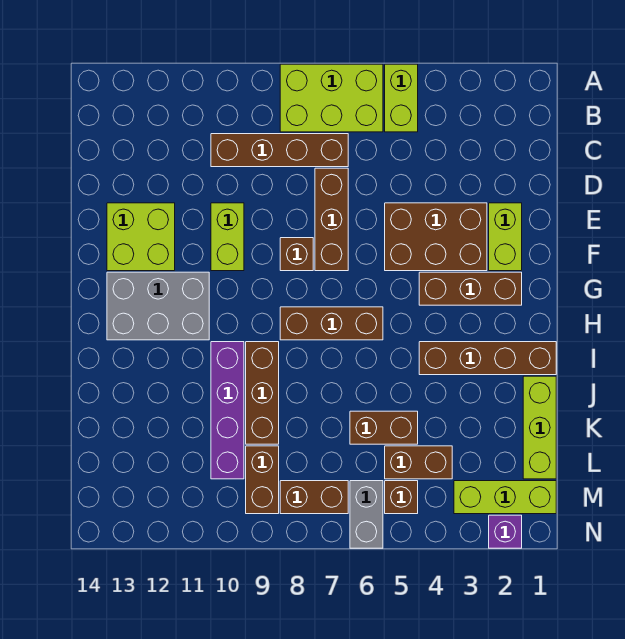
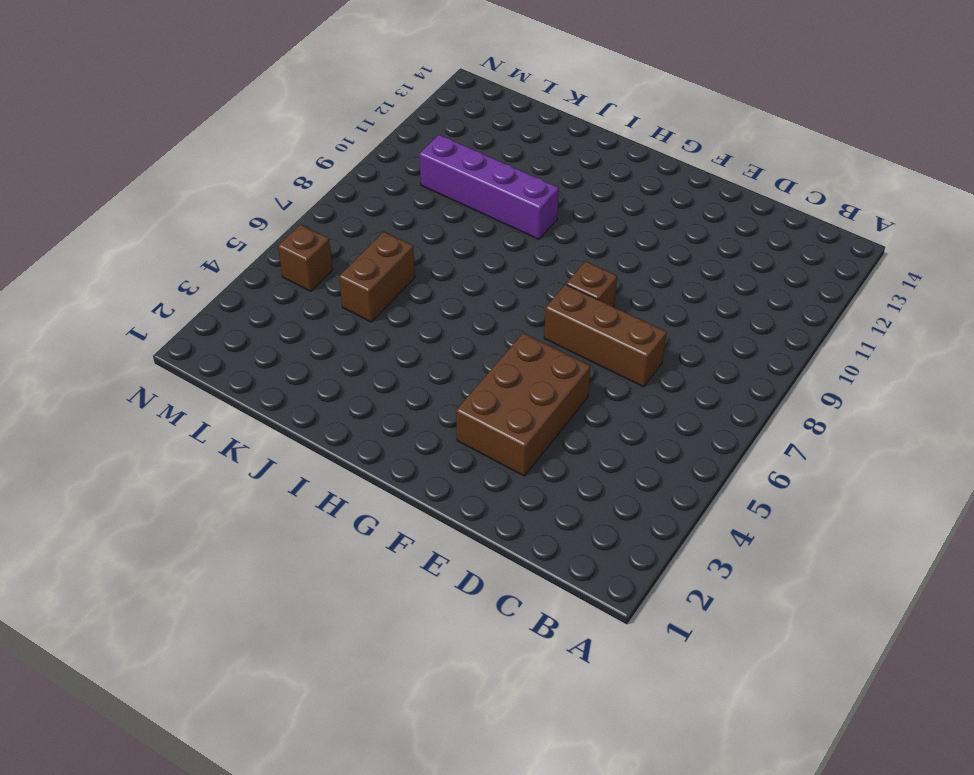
none -> lime brick A5:B5 level 1
none -> lime brick A6:B8 level 1
none -> brown brick C7:C10 level 1

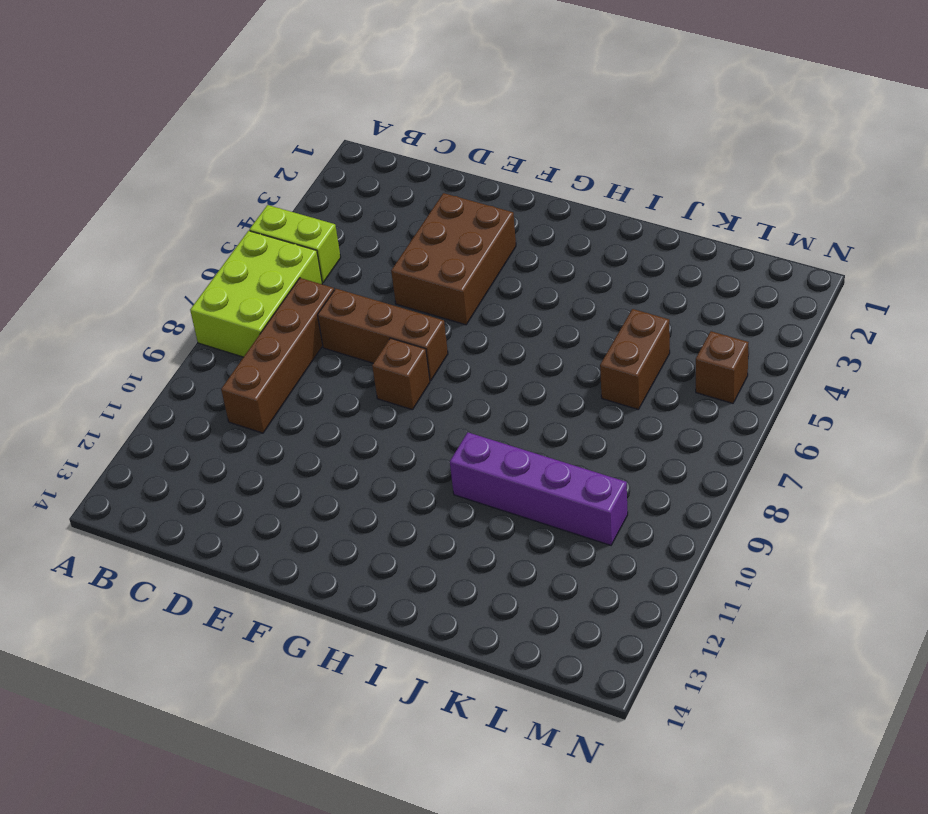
none -> lime brick E2:F2 level 1
none -> lime brick E10:F10 level 1
none -> lime brick E12:F13 level 1

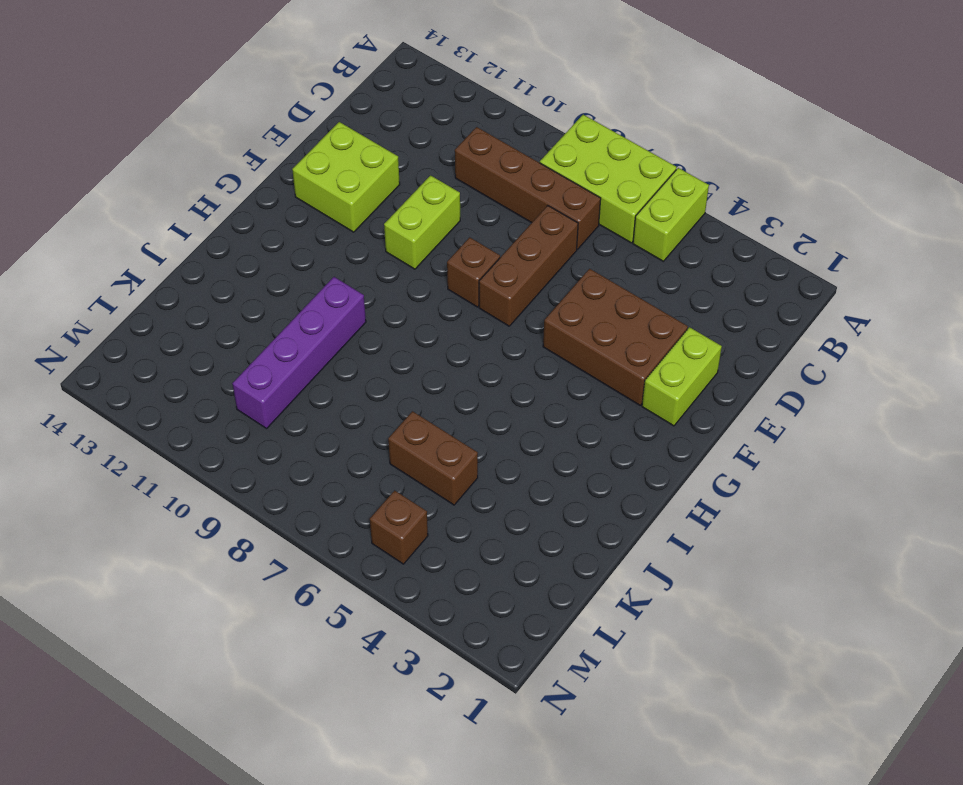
none -> brown brick G2:G4 level 1
none -> grey brick G11:H13 level 1
none -> brown brick H6:H8 level 1

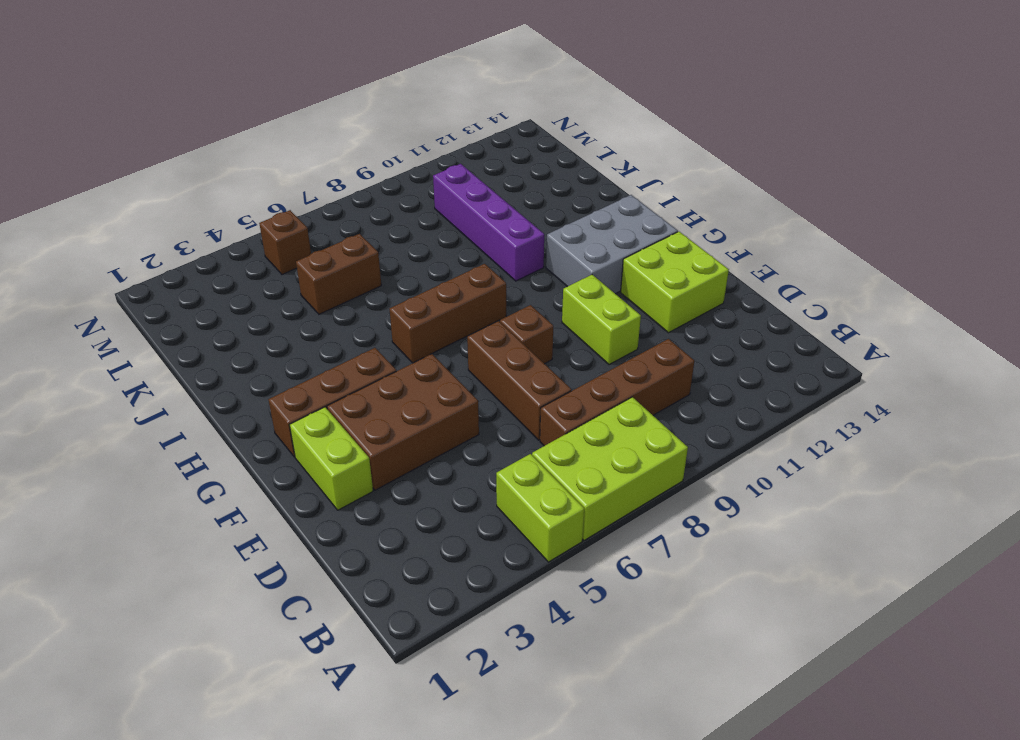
none -> brown brick I1:I4 level 1
none -> brown brick I9:K9 level 1
none -> lime brick J1:L1 level 1

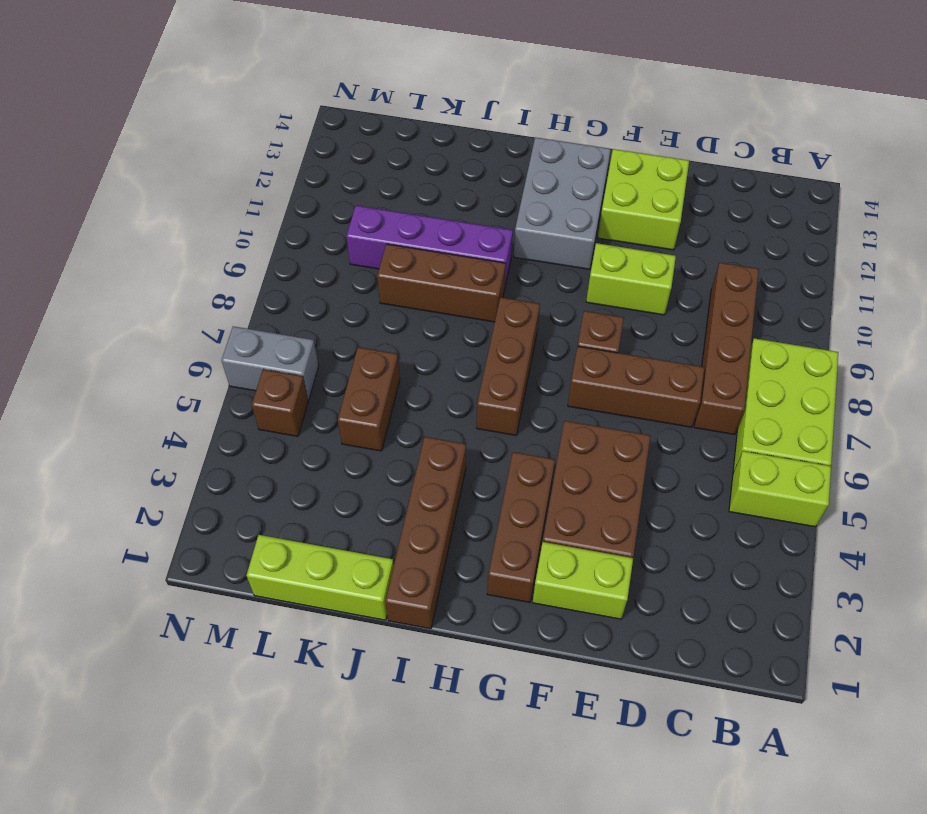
none -> brown brick L4:L5 level 1
none -> brown brick L9:M9 level 1
none -> lime brick M1:M3 level 1

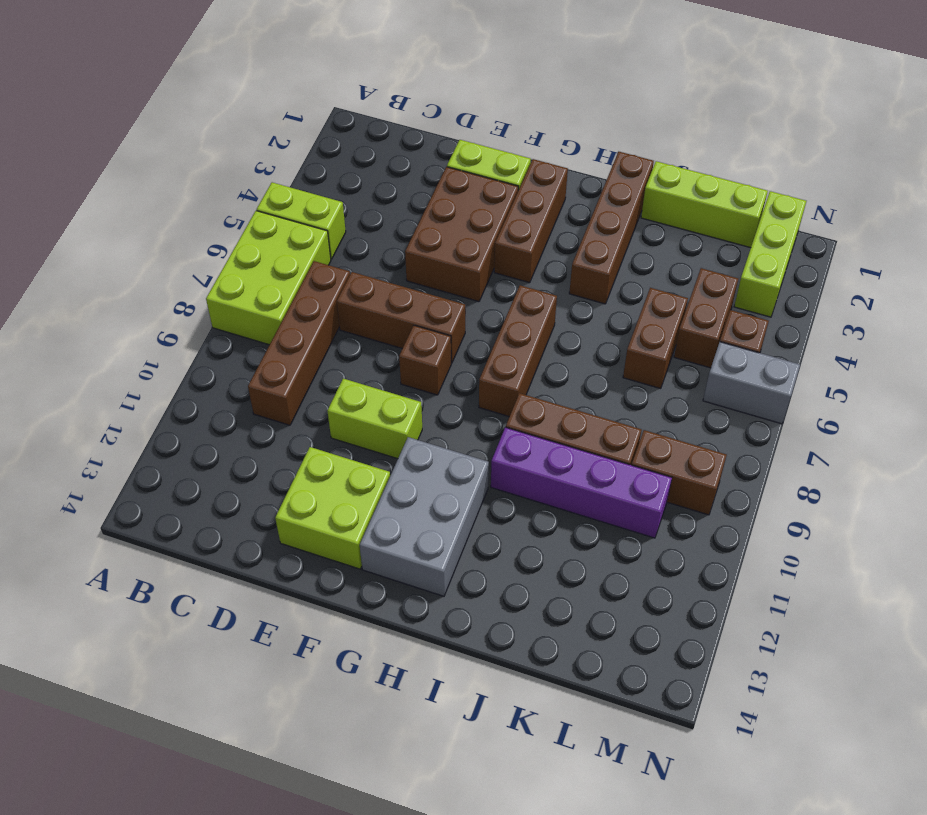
none -> brown brick M7:M8 level 1
none -> purple brick N2 level 1

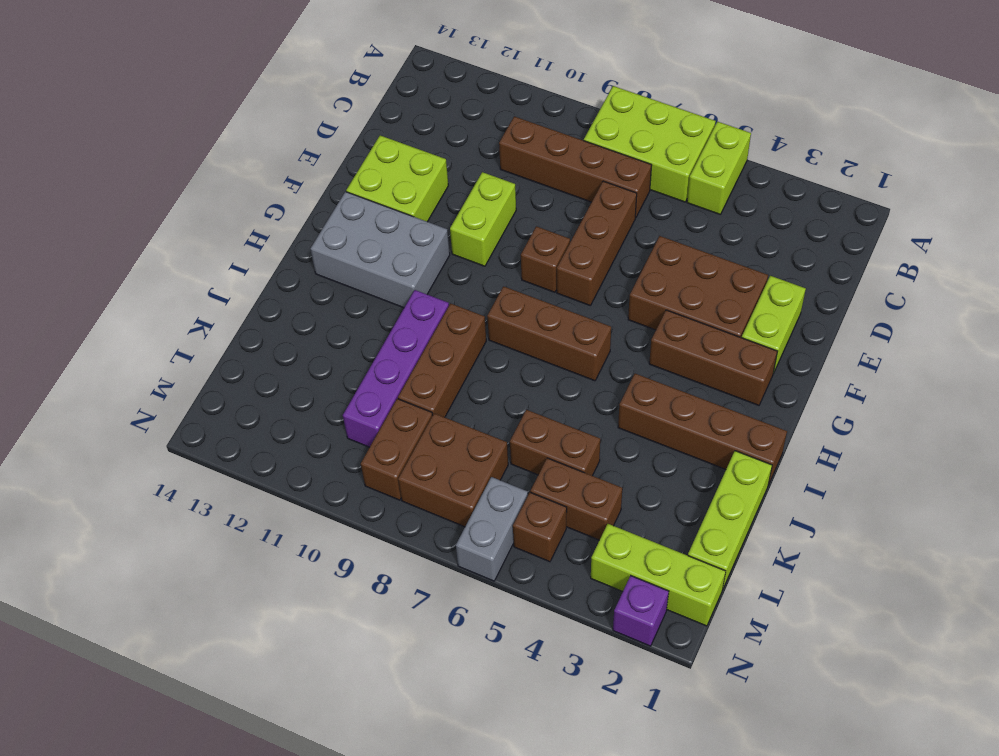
brown brick L7:M8 level 1 -> brown brick M7:M8 level 1

